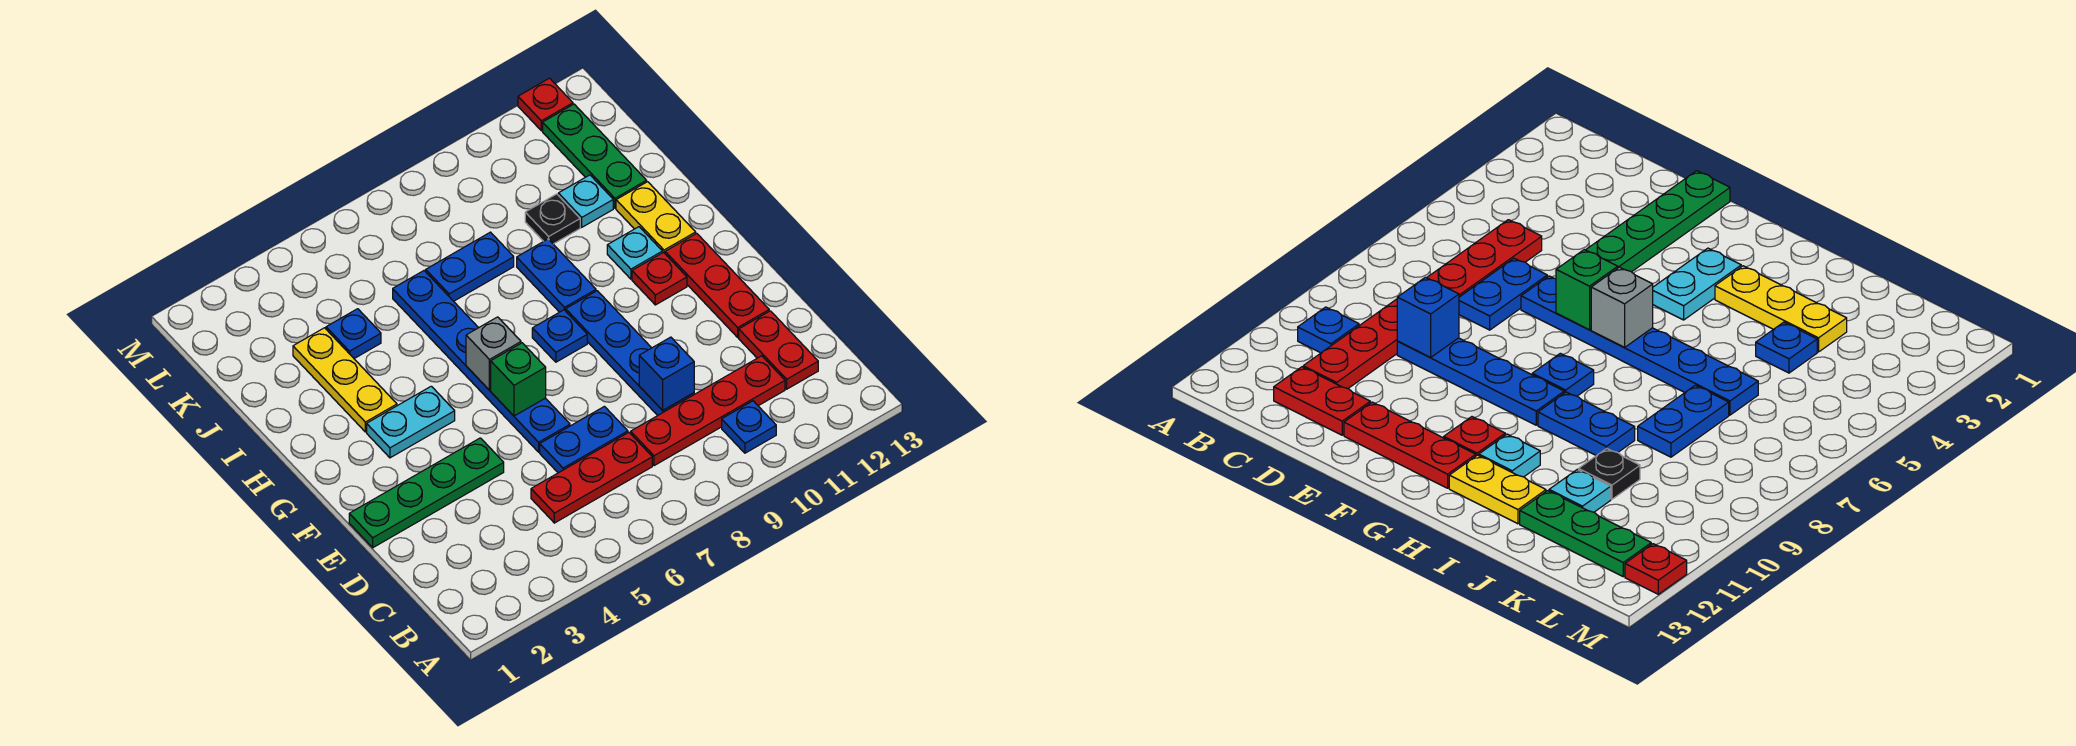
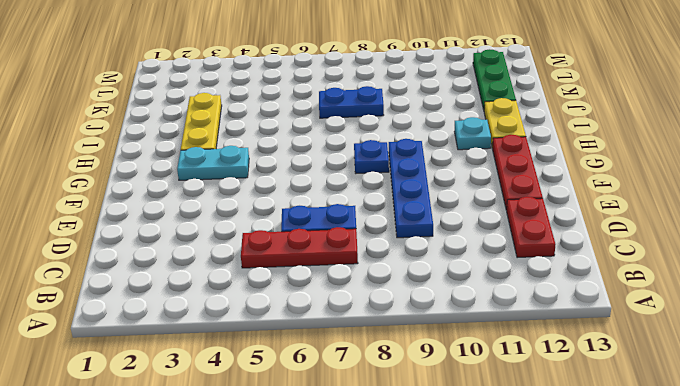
none -> blue plate B10 level 1
none -> red plate C8:C11 level 1
none -> green plate E1:E4 level 1

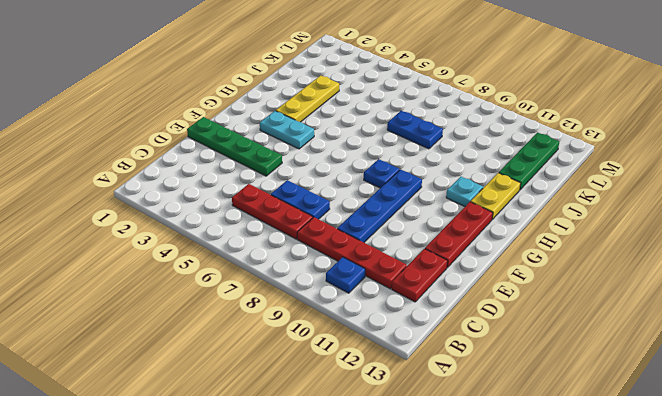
none -> blue plate E6:J6 level 1
none -> red plate G11 level 1
none -> blue plate H9:I9 level 1

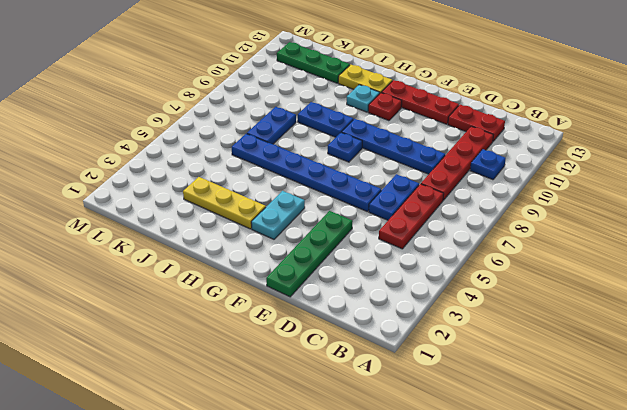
none -> blue plate J4 level 1
none -> black plate J10 level 1
none -> cyan plate J11 level 1

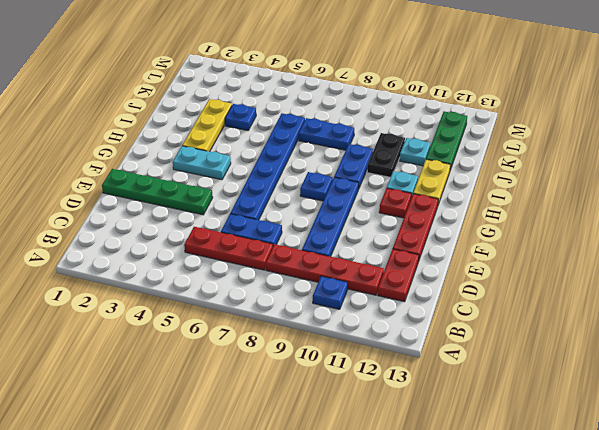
black plate I10:J10 level 1 -> black plate J10 level 1
none -> red plate M12 level 1
none -> blue brick D9 level 2
none -> green brick F6 level 2

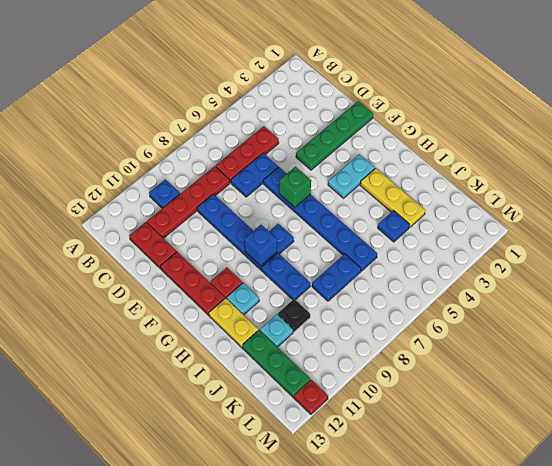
blue brick G9 level 2 -> blue brick D9 level 2
none -> grey brick G6 level 2

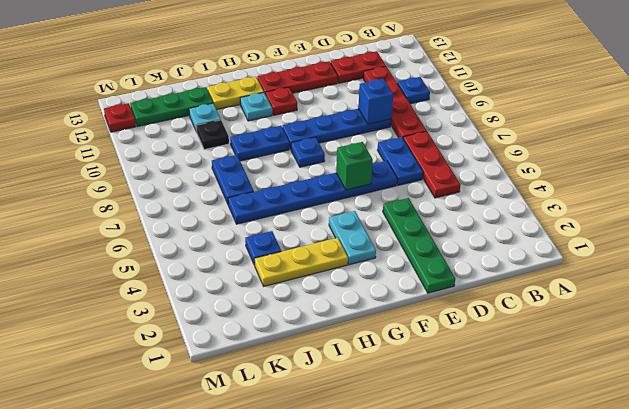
none -> grey brick G6 level 2

